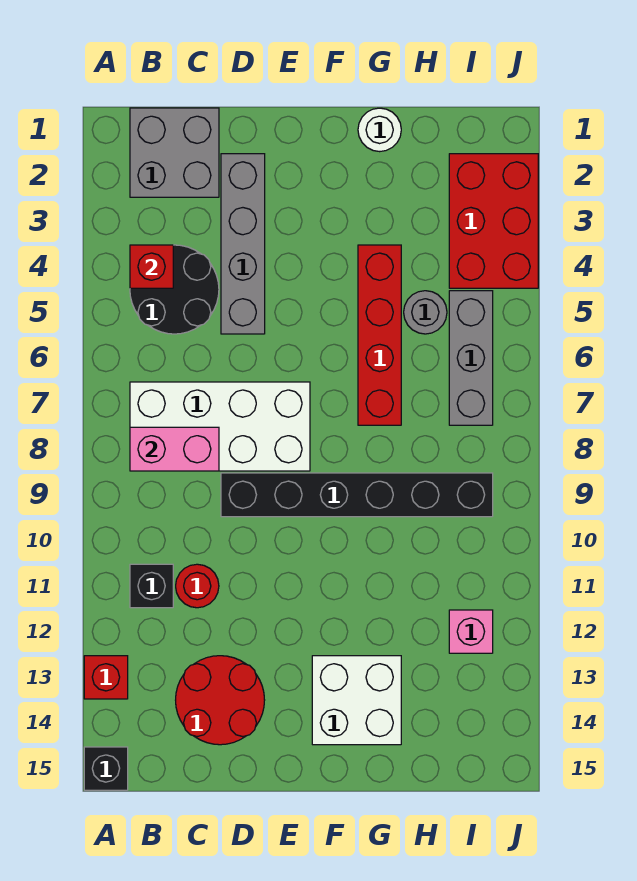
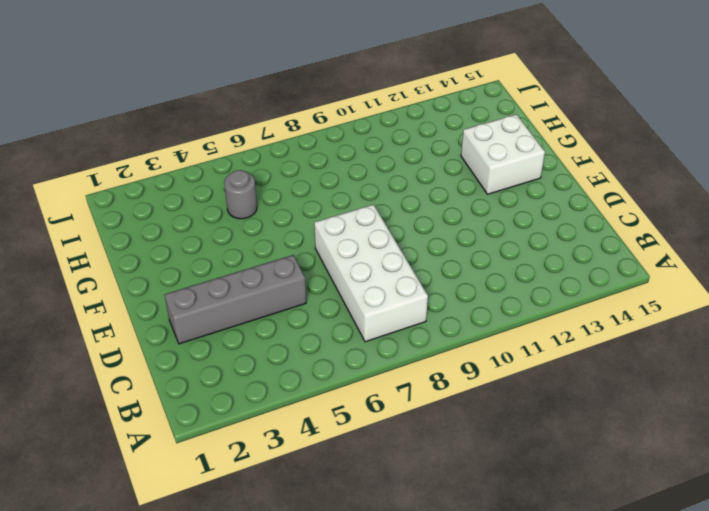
none -> red brick A13 level 1
none -> black brick A15 level 1
none -> grey brick B1:C2 level 1

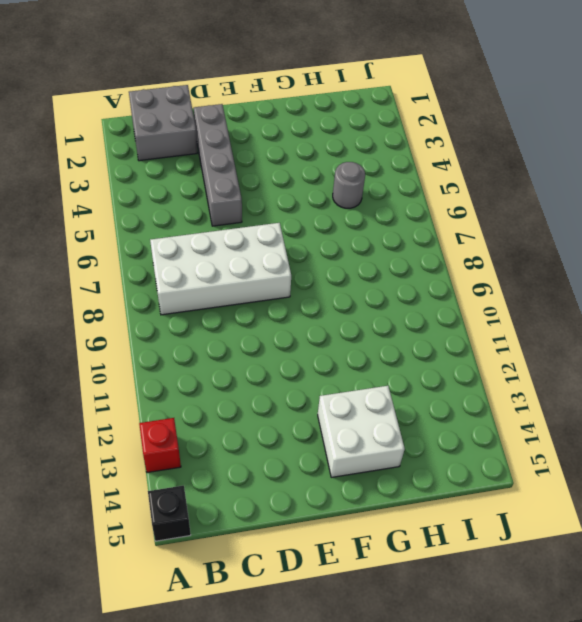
none -> black round brick B4:C5 level 1
none -> black brick B11 level 1
none -> red round brick C11 level 1

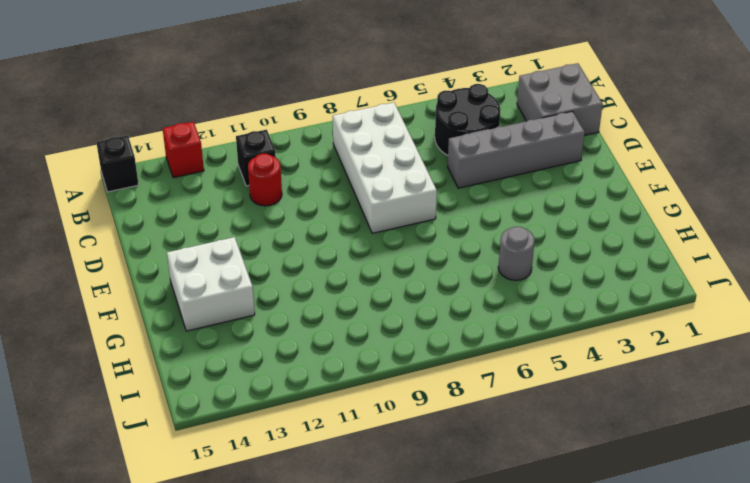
none -> red round brick C13:D14 level 1
none -> black brick D9:I9 level 1
none -> white round brick G1 level 1

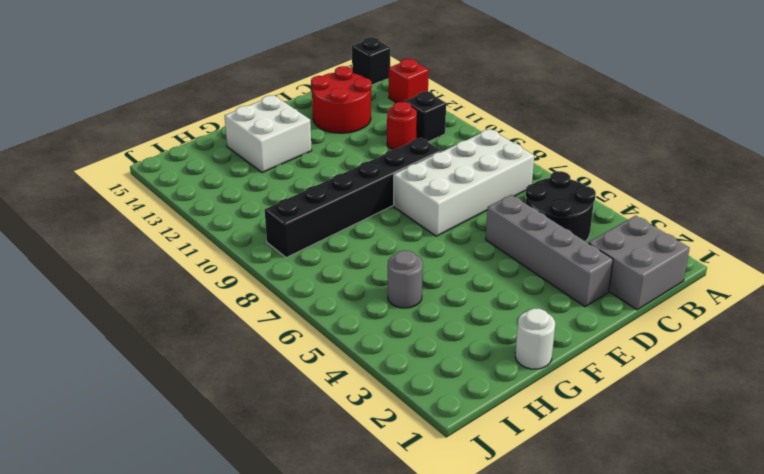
none -> red brick G4:G7 level 1
none -> red brick I2:J4 level 1
none -> grey brick I5:I7 level 1

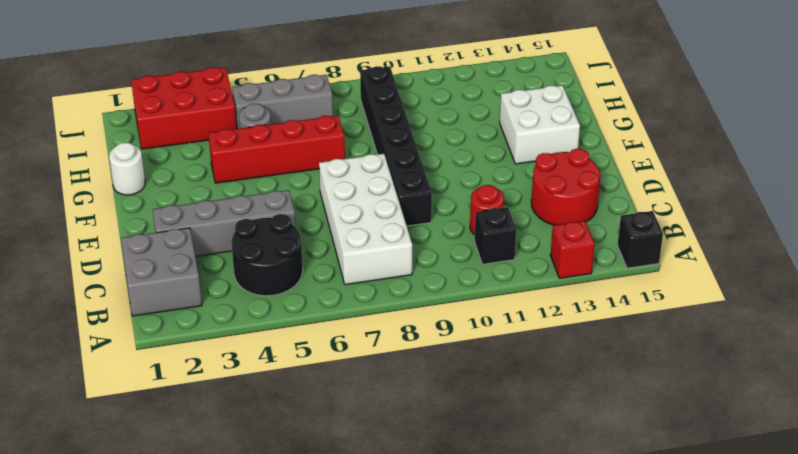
none -> pink brick I12 level 1
none -> red brick B4 level 2
none -> pink brick B8:C8 level 2

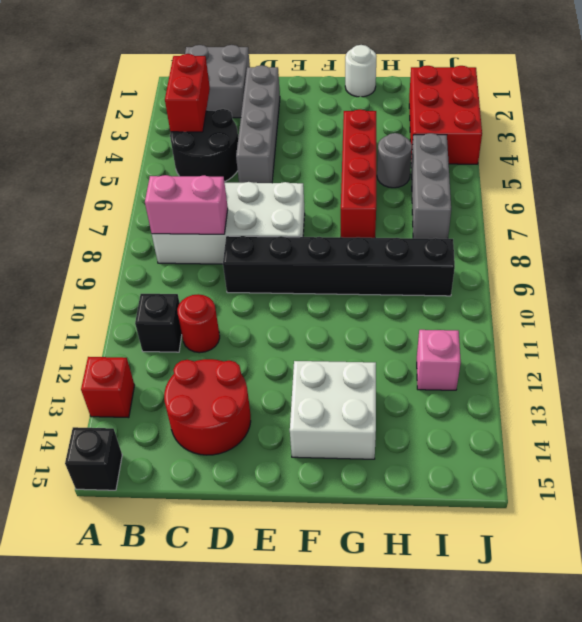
red brick B3:B4 level 2 -> red brick B4 level 2

